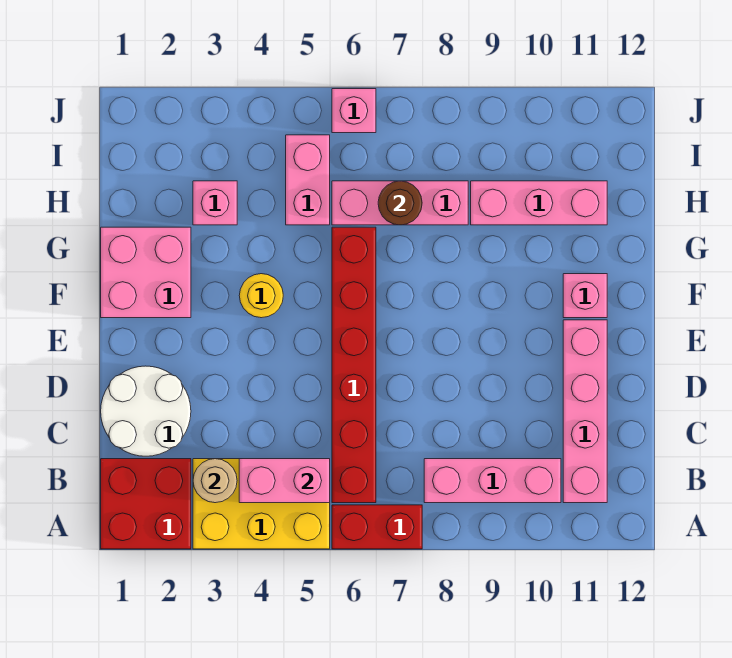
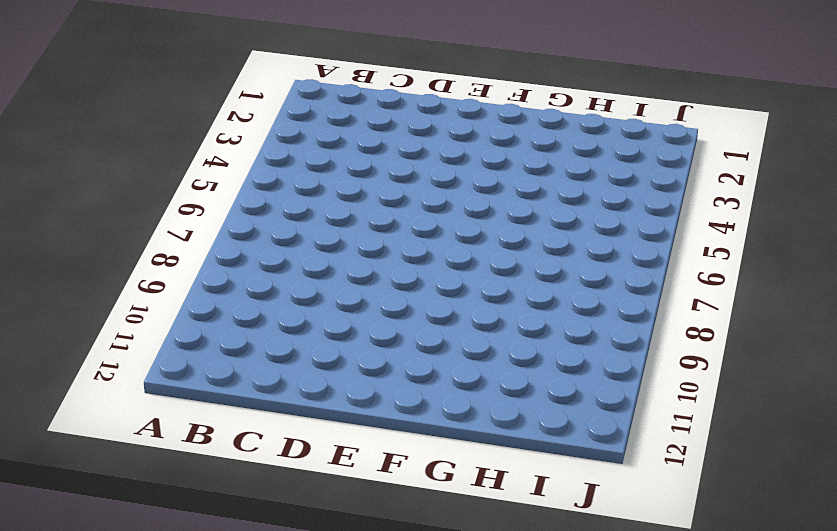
none -> red brick A1:B2 level 1
none -> yellow brick A3:B5 level 1
none -> red brick A6:A7 level 1

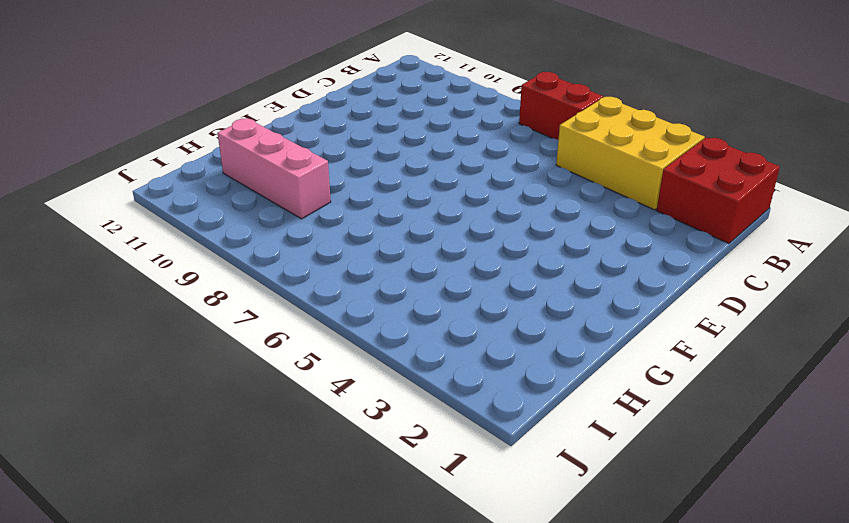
none -> red brick B6:G6 level 1
none -> pink brick B8:B10 level 1
none -> pink brick B11:E11 level 1

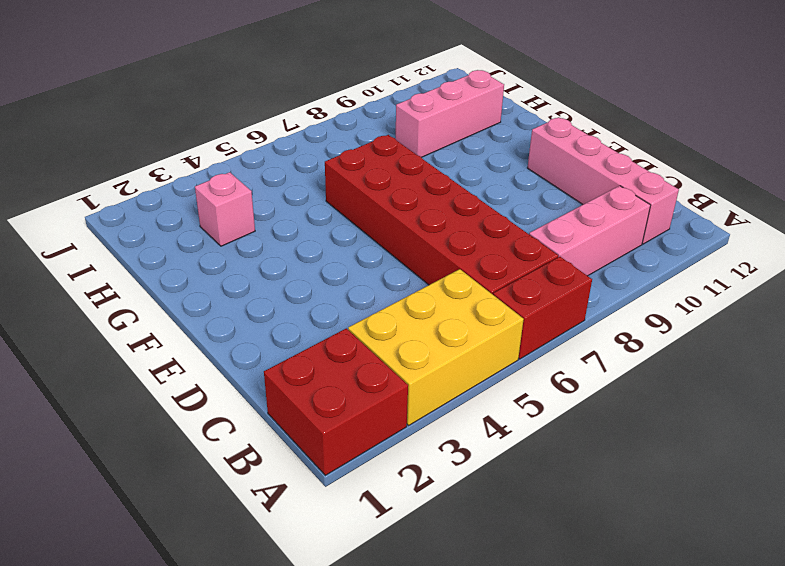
red brick B6:G7 level 1 -> red brick B6:G6 level 1
none -> white round brick C1:D2 level 1
none -> pink brick F1:G2 level 1
none -> yellow round brick F4 level 1

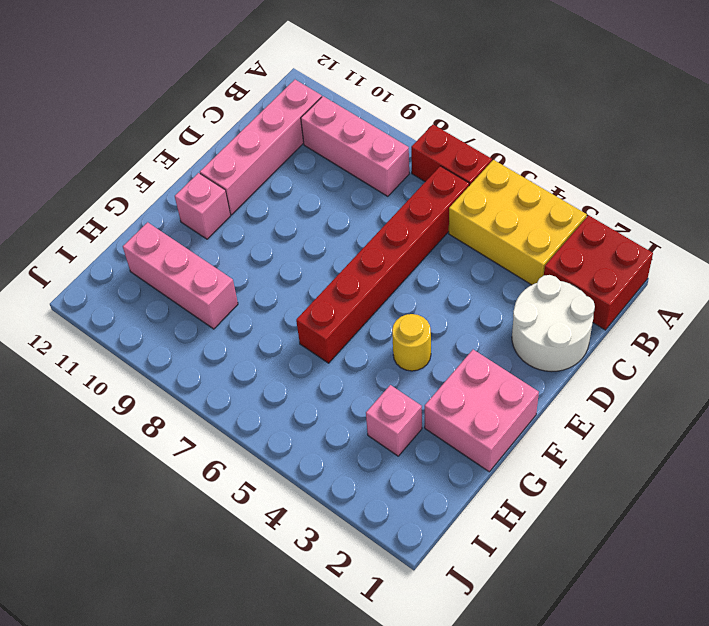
none -> pink brick H5:I5 level 1
none -> pink brick H6:H8 level 1
none -> pink brick J6 level 1

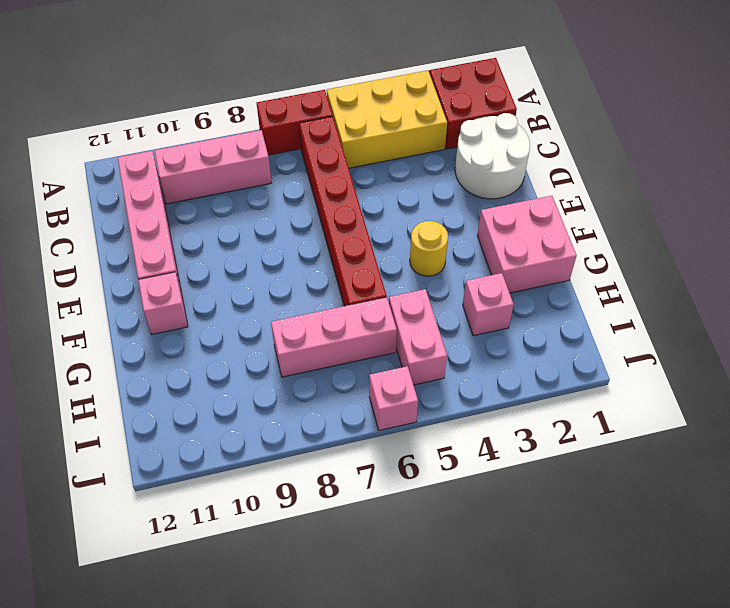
none -> pink brick H9:H11 level 1
none -> tan round brick B3 level 2
none -> pink brick B4:B5 level 2

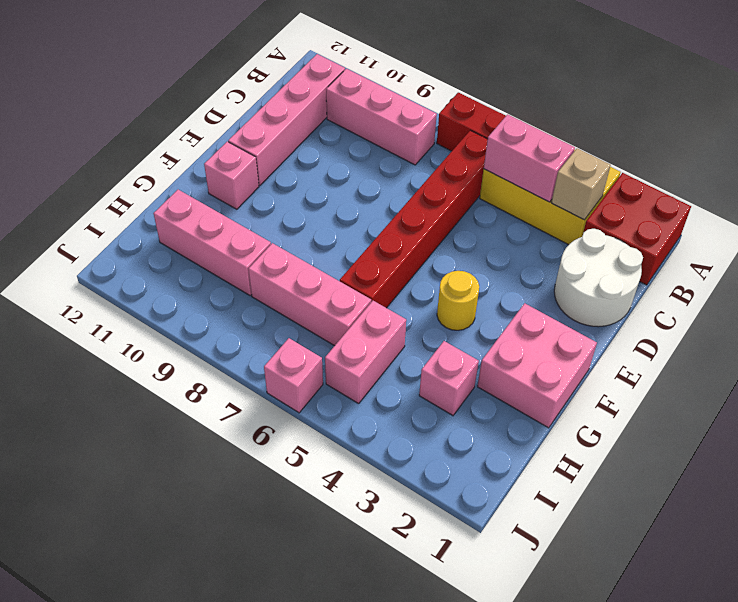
tan brick B3 level 2 -> tan round brick B3 level 2
none -> brown round brick H7 level 2

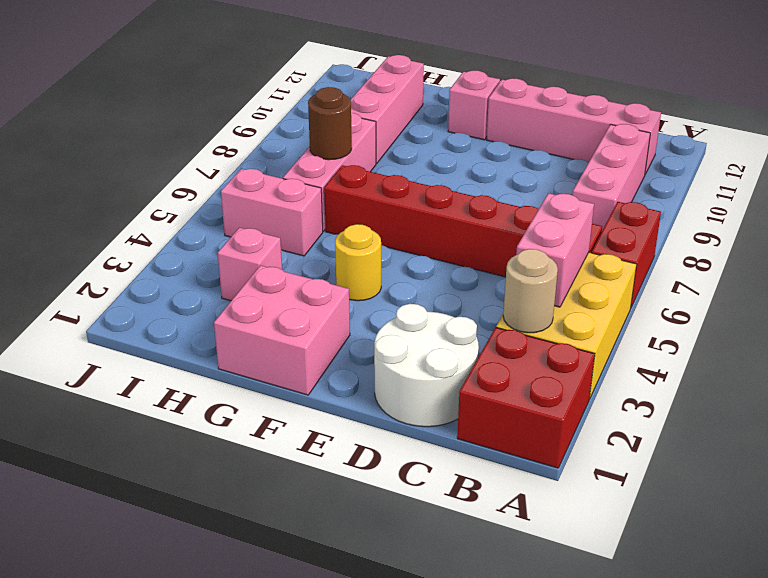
none -> pink brick J6 level 1

